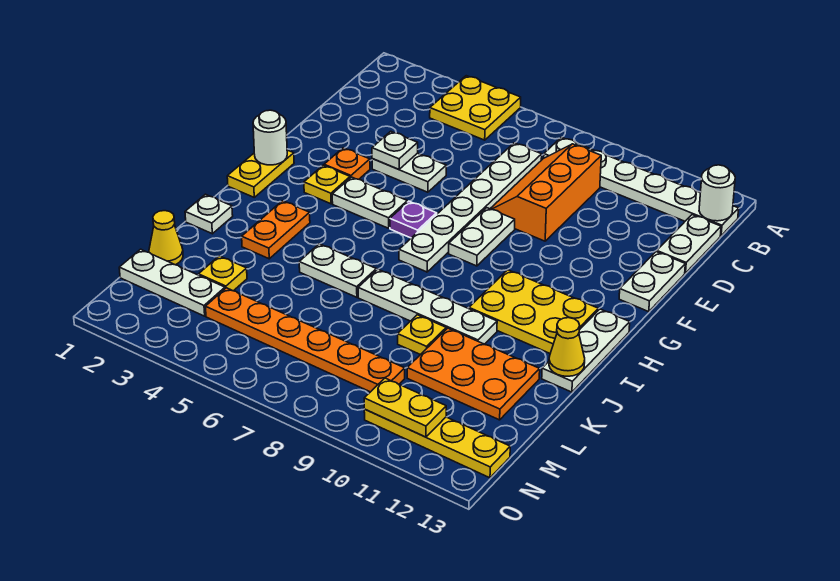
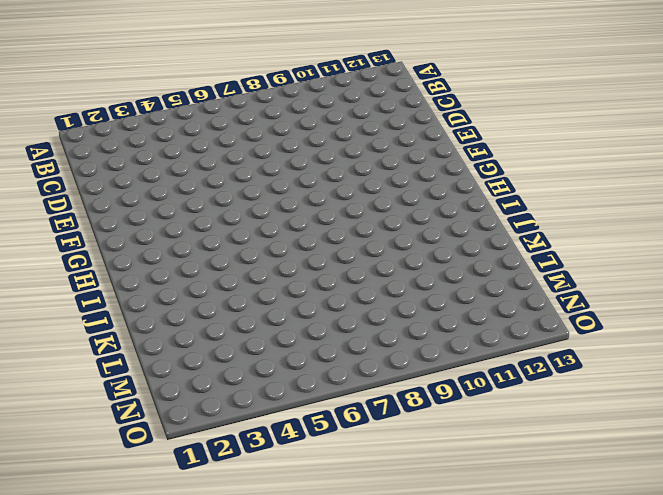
none -> yellow plate A4:B5 level 1
none -> white plate B8:B13 level 1
none -> white plate C7:H7 level 1
none -> orange slope C8:E9 level 1 top 9

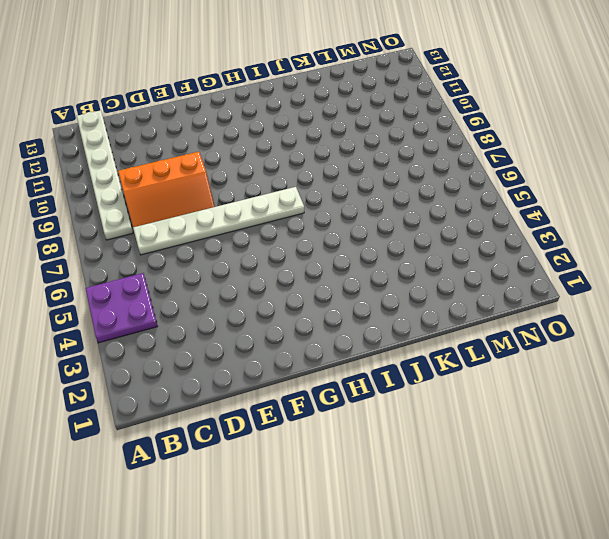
purple plate A4:B5 level 1 -> yellow plate A4:B5 level 1
none -> white plate C13:D13 level 1
none -> white plate E4:E5 level 1
none -> white plate E13:F13 level 1
none -> orange plate F3 level 1

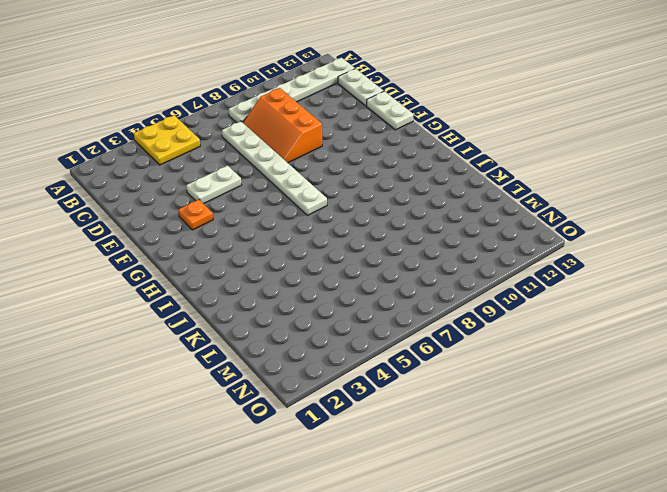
none -> white plate F8:G8 level 1
none -> yellow plate G1:H1 level 1
none -> yellow plate G3 level 1
none -> white plate G4:G5 level 1

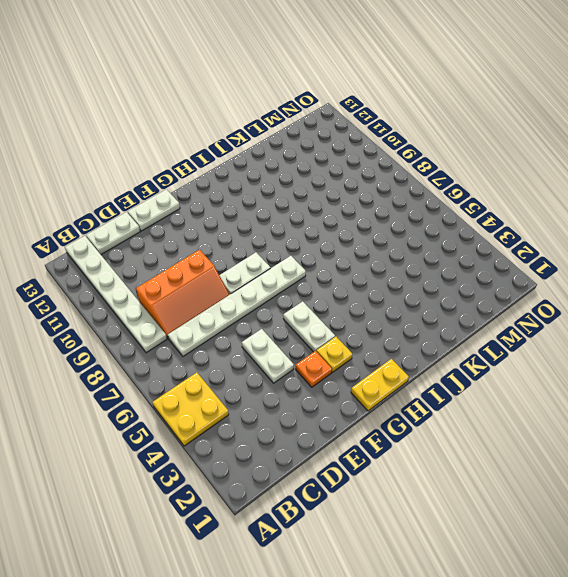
none -> purple plate G6 level 1
none -> yellow plate H10:I12 level 1
none -> white plate H13:J13 level 1
none -> orange plate I3:J3 level 1

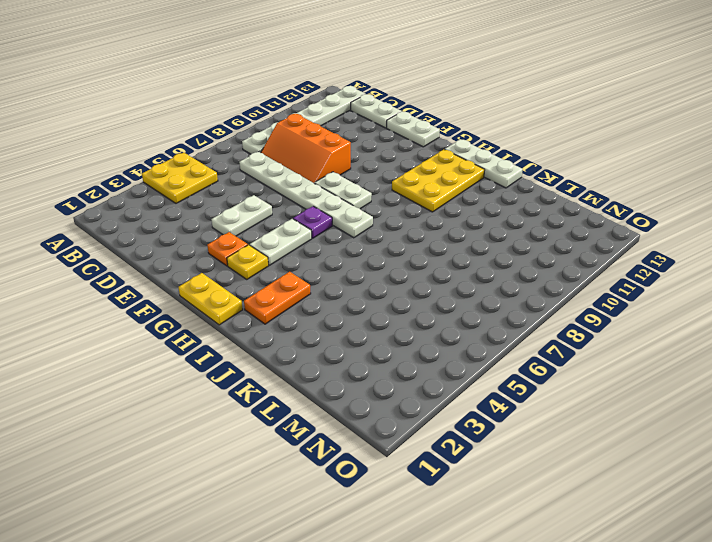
orange plate I2:I3 level 1 -> orange plate I3:J3 level 1
none -> white plate J1 level 1
none -> white plate J5:J6 level 1
none -> white plate J7:J10 level 1
none -> yellow plate K9 level 1

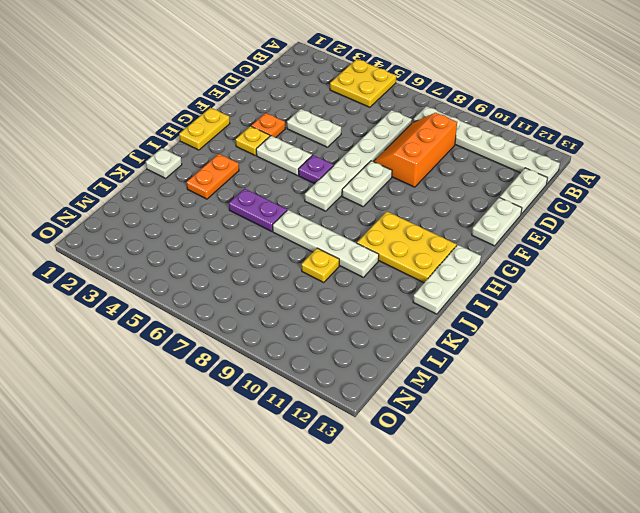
purple plate J5:J6 level 1 -> white plate J5:J6 level 1
none -> orange plate K10:L12 level 1
none -> yellow cone L1 level 1
none -> yellow plate L3 level 1
none -> white plate M1:M3 level 1

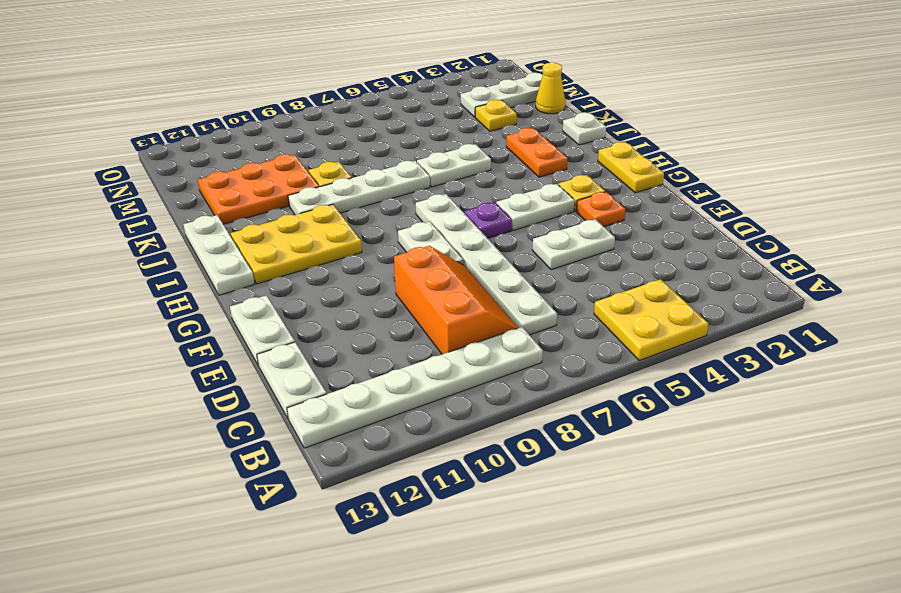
none -> orange plate M4:M9 level 1
none -> yellow plate N10:N13 level 1
none -> white round brick B13 level 2
none -> white plate E4 level 2

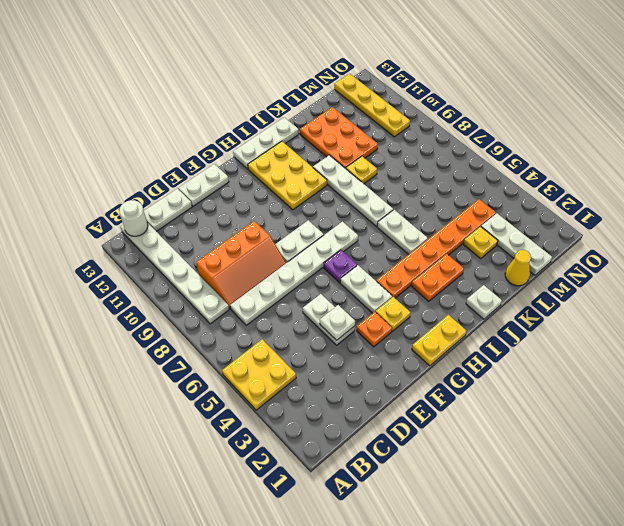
orange plate H4:M4 level 1 -> orange plate M4:M9 level 1
none -> white round brick G1 level 2
none -> yellow cone J13 level 2
none -> yellow plate N10:N11 level 2

